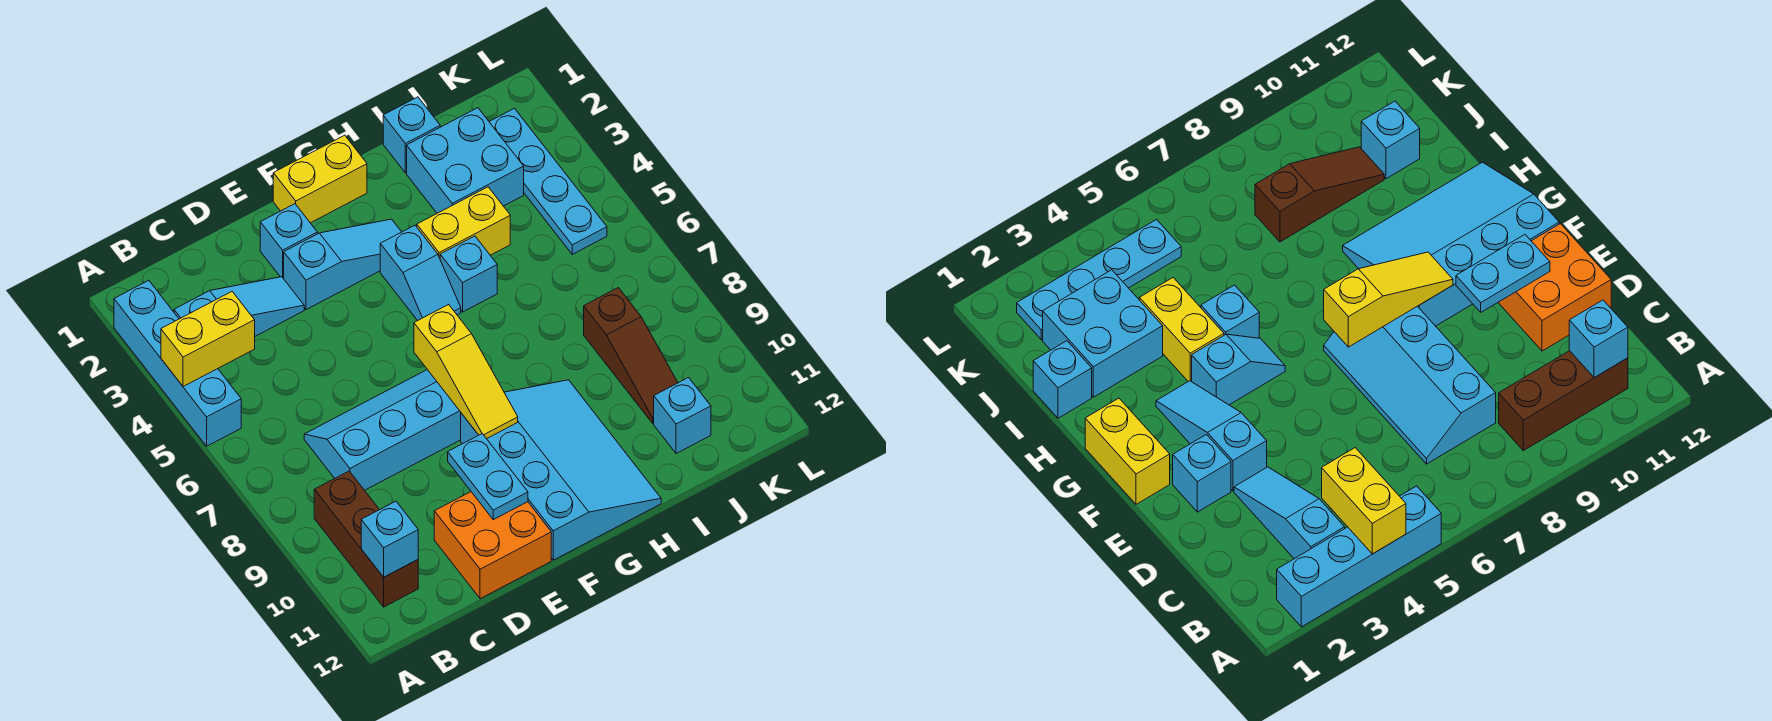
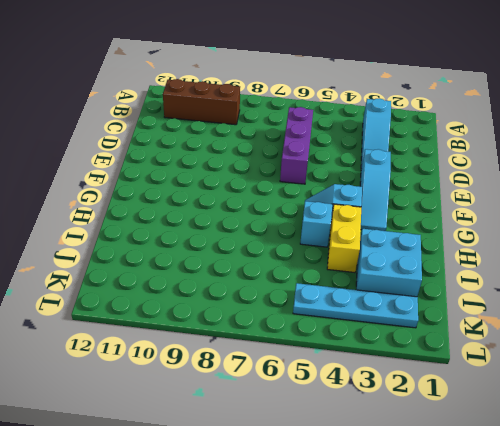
purple brick C6:E6 level 1 -> none
none -> cyan brick A2:A5 level 1
none -> cyan slope C7:F8 level 1 top 8
none -> orange brick D11:E12 level 1

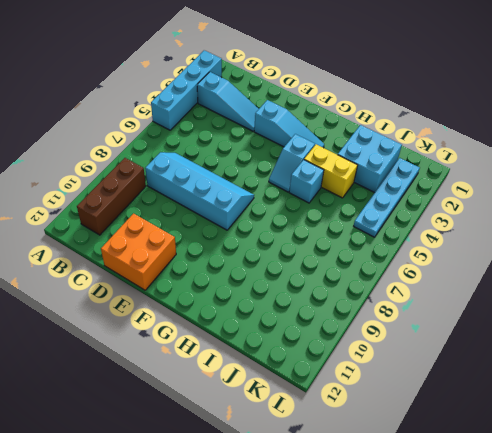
none -> cyan brick E2 level 1
none -> yellow brick F1:G1 level 1
none -> cyan slope F9:H12 level 1 top F

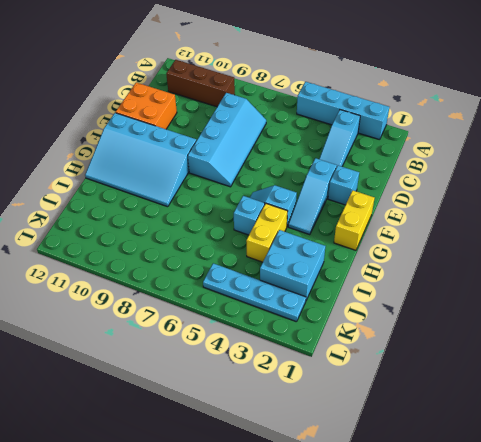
none -> cyan brick I1 level 1
none -> brown slope J8:J10 level 1 top 8
none -> cyan brick J11 level 1

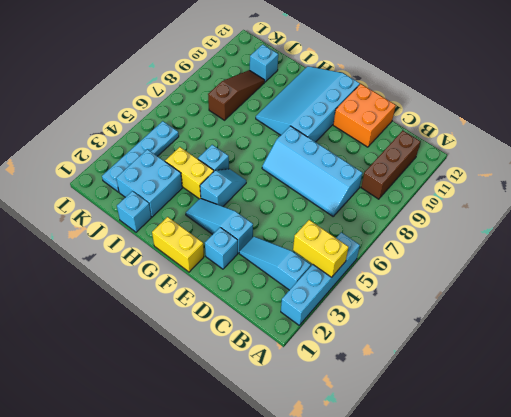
none -> cyan brick B11 level 2
none -> cyan plate E10:E11 level 2
none -> yellow slope F7:F9 level 2 top 7

